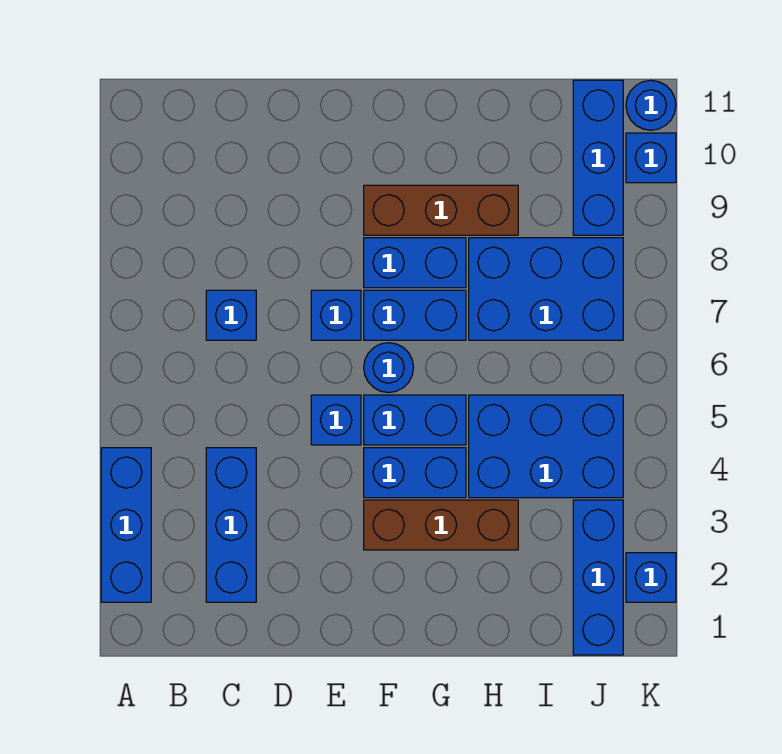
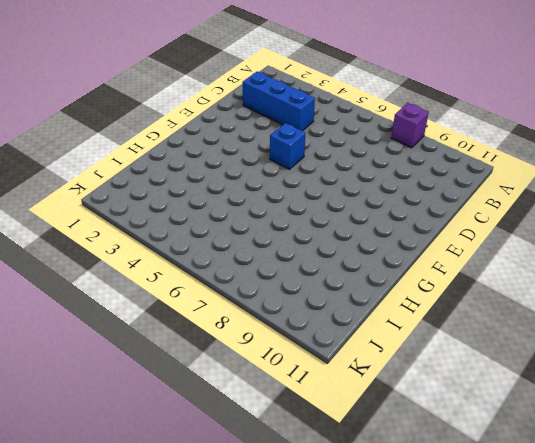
purple brick A8 level 1 -> none
none -> blue brick A2:A4 level 1
none -> blue brick C7 level 1
none -> blue brick E7 level 1

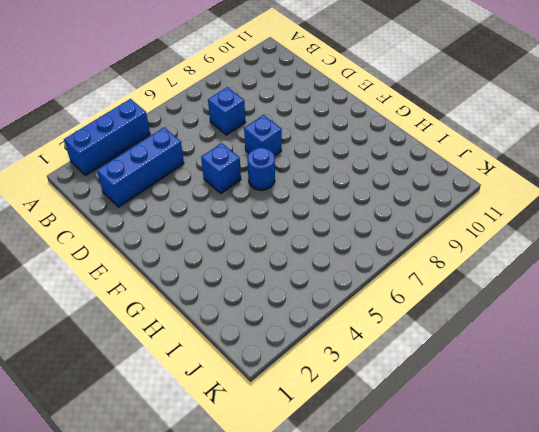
none -> brown brick F3:H3 level 1
none -> blue brick F4:G4 level 1
none -> blue brick F5:G5 level 1

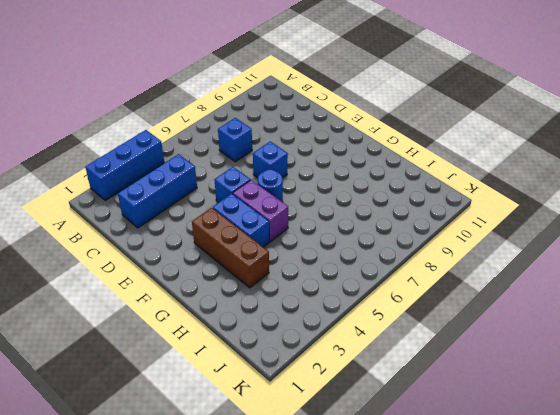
purple brick F5:G5 level 1 -> blue brick F5:G5 level 1
none -> blue brick F7:G7 level 1
none -> blue brick F8:G8 level 1
none -> brown brick F9:H9 level 1

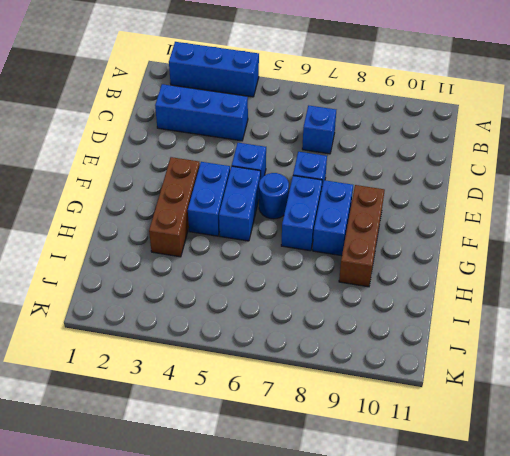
none -> blue brick H4:J5 level 1
none -> blue brick H7:J8 level 1
none -> blue brick J1:J3 level 1

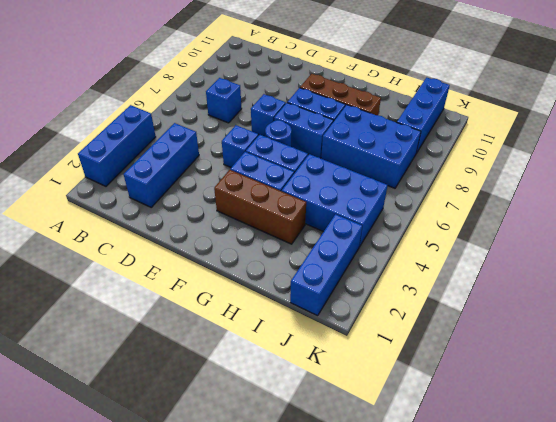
none -> blue brick K2 level 1
none -> blue brick K10 level 1
none -> blue round brick K11 level 1

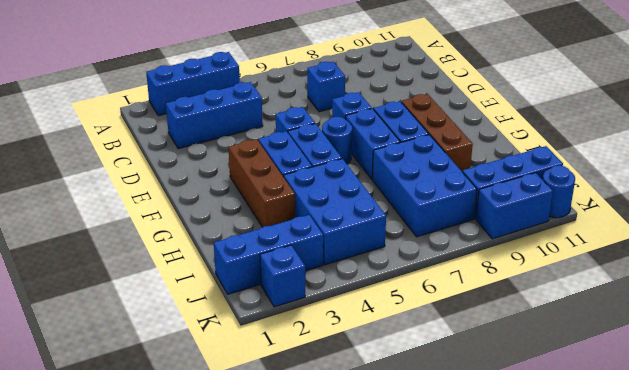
blue brick K9:K10 level 1 -> blue brick K10 level 1

